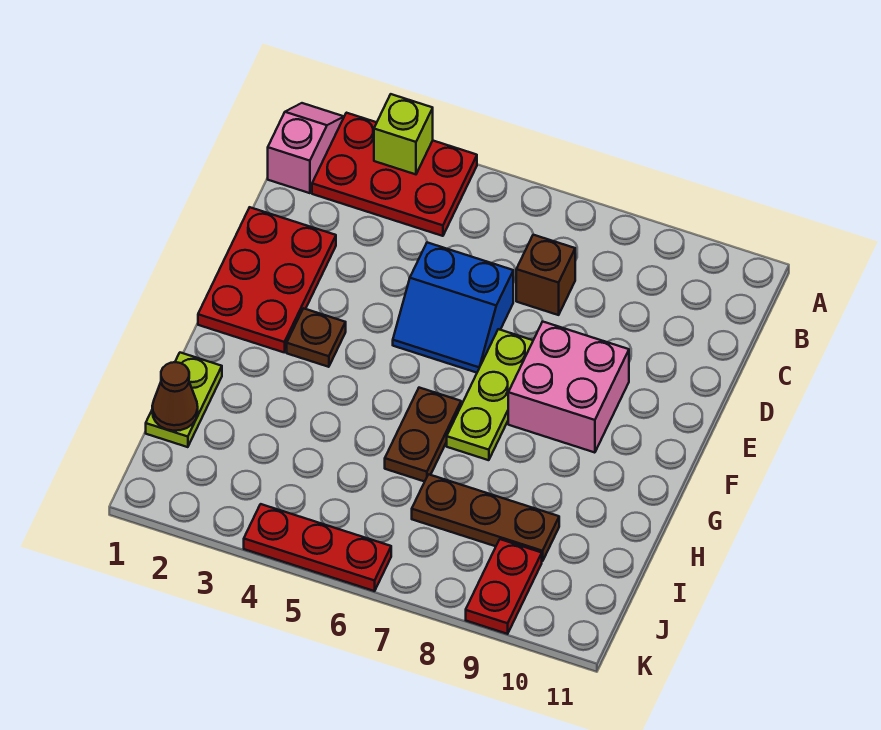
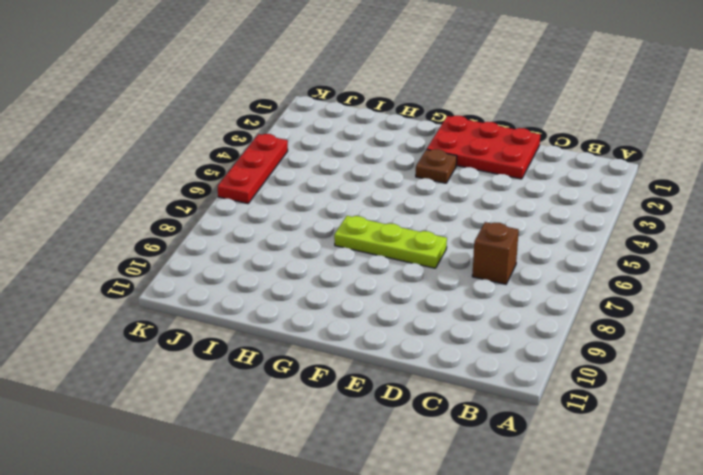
none -> pink slope A1:B1 level 1 top B
none -> red plate A2:B4 level 1
none -> blue slope D5:E6 level 1 top D

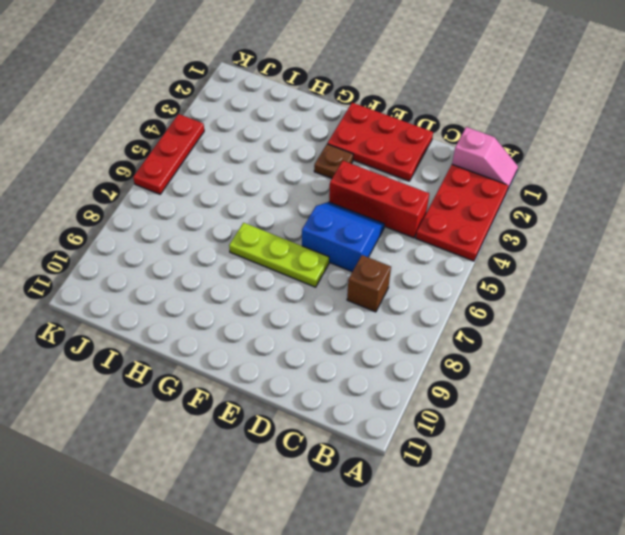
red brick C4:E4 level 1 -> none
blue slope D5:E6 level 1 top 6 -> blue slope D5:E6 level 1 top D
none -> pink brick E8:F9 level 1
none -> brown plate G6:H6 level 1
none -> lime plate H1:I1 level 1

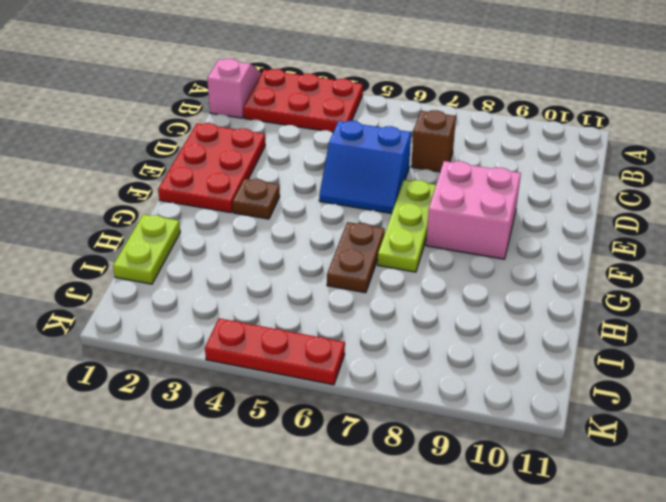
none -> brown plate I7:I9 level 1
none -> red plate J9:K9 level 1
none -> lime brick A3 level 2

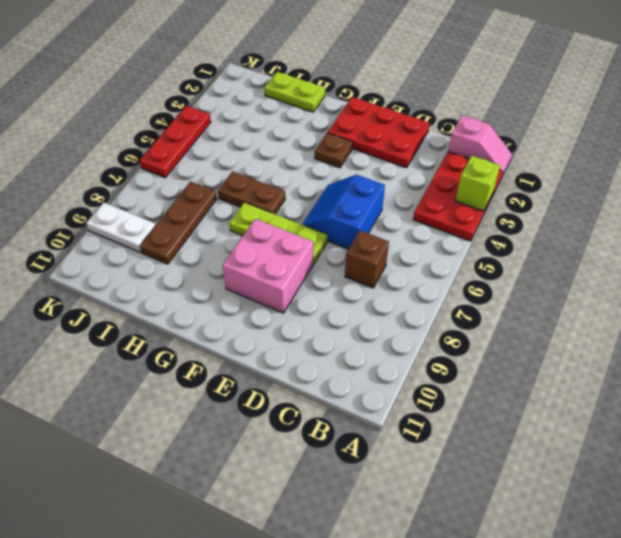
white plate J9:K9 level 1 -> red plate J9:K9 level 1
none -> brown cone I1 level 2

